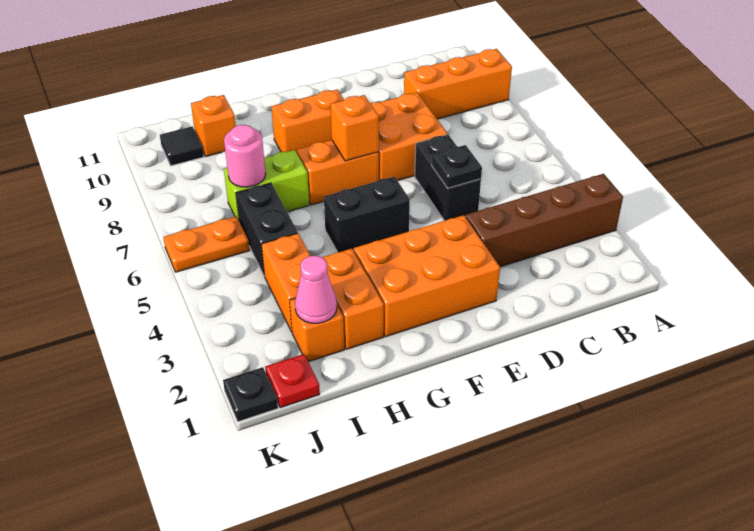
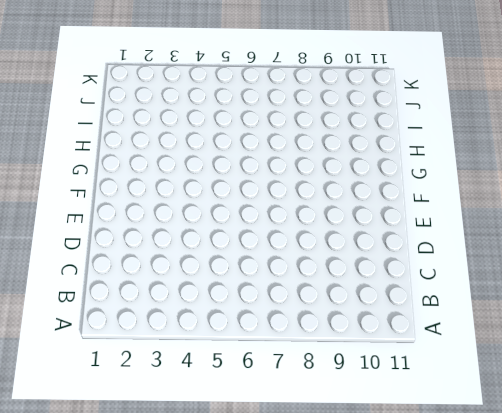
none -> brown brick A3:D3 level 1
none -> orange brick A9:C9 level 1
none -> black brick D5:D6 level 1

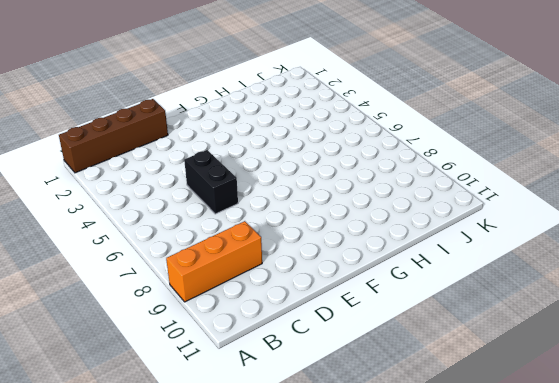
brown brick A1:D1 level 1 -> brown brick A3:D3 level 1
none -> orange brick D7:E8 level 1
none -> orange brick E2:G3 level 1
none -> black brick F5:G5 level 1

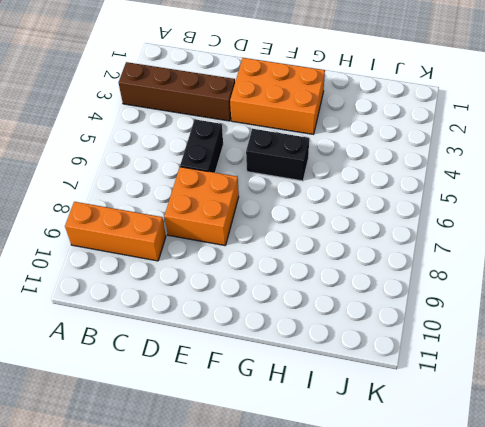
none -> orange brick F7:G7 level 1
none -> orange brick F9:G9 level 1
none -> orange brick H2:H3 level 1

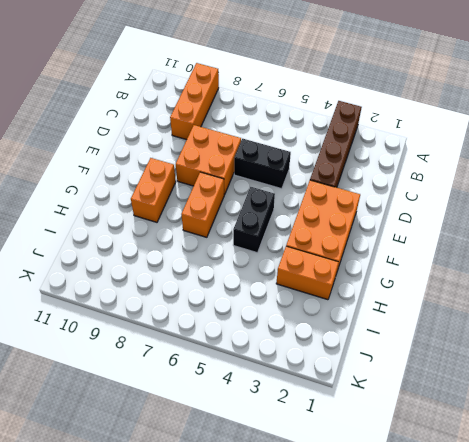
none -> lime brick H7:I7 level 1
none -> orange brick I2 level 1
none -> orange brick I3:I4 level 1

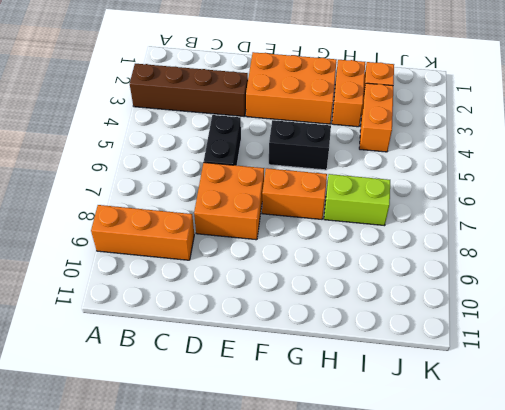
none -> orange brick F9:G9 level 1
none -> black brick I5:I6 level 1
none -> orange brick I10 level 1

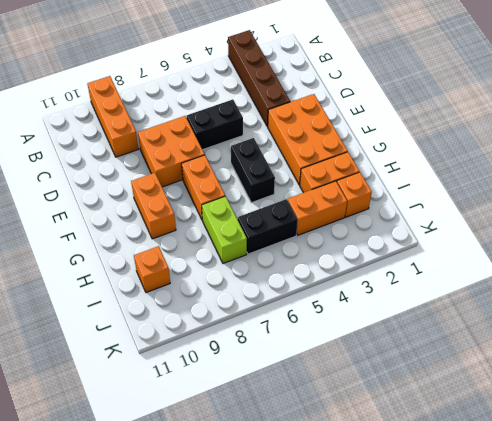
none -> red plate J1 level 1
none -> orange plate J6:K6 level 1
none -> black tile J10 level 1

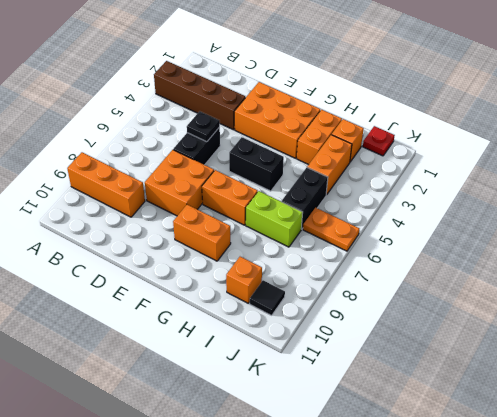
none -> black plate K1 level 1
none -> orange brick F7 level 2
none -> pink cone I2 level 2

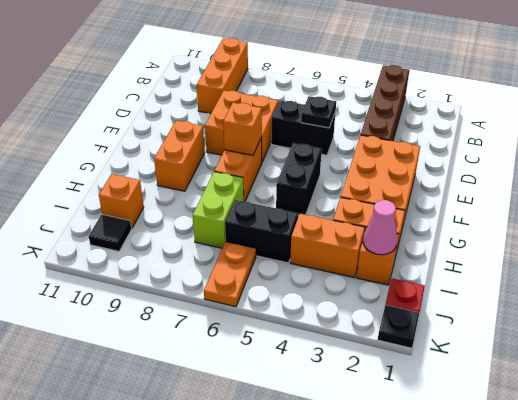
none -> pink round brick I7 level 2

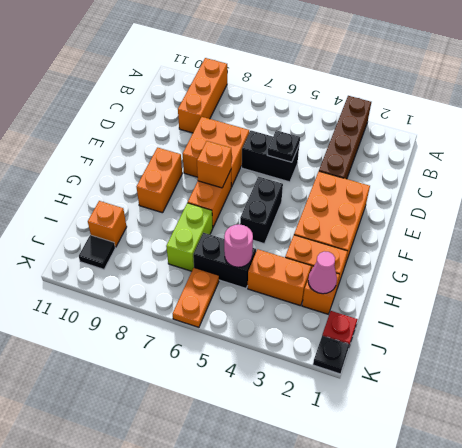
pink round brick I5 level 2 -> pink round brick I7 level 2

